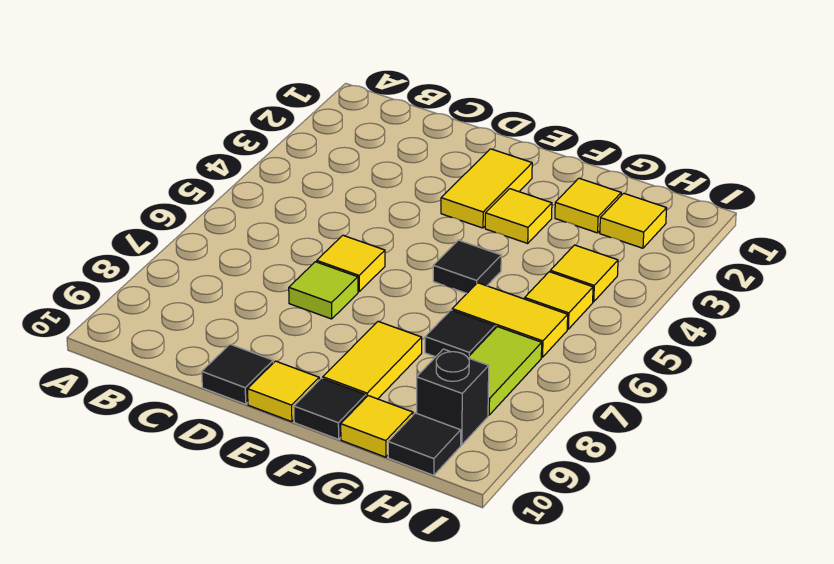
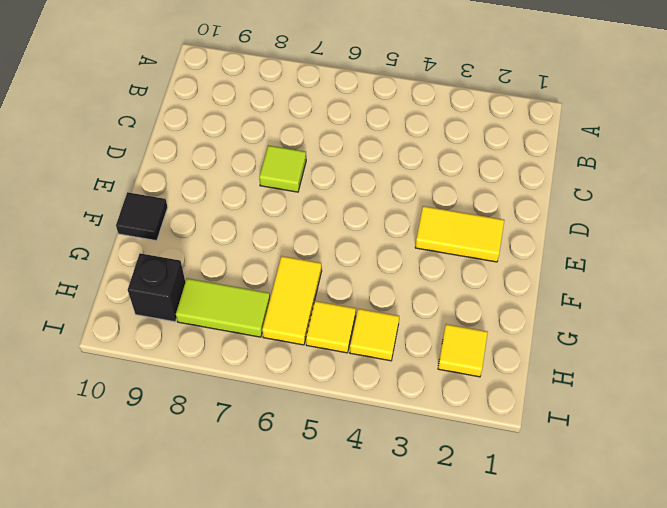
none -> yellow tile D6 level 1
none -> black tile D10 level 1
none -> yellow tile E10 level 1

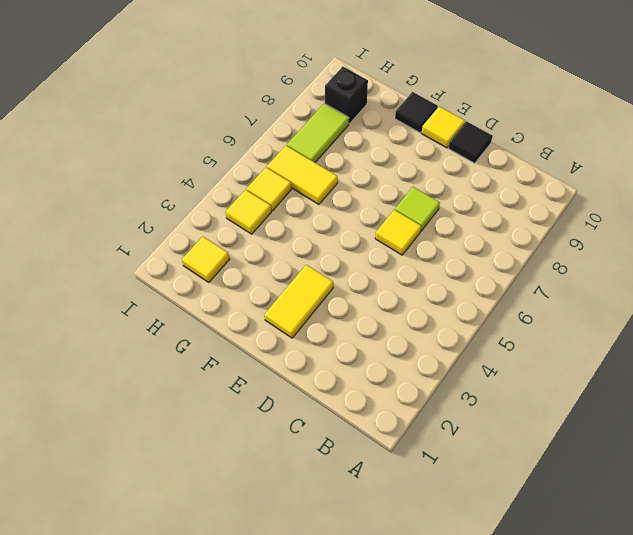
none -> yellow tile F3 level 1
none -> black tile F5 level 1
none -> yellow tile F8:F9 level 1

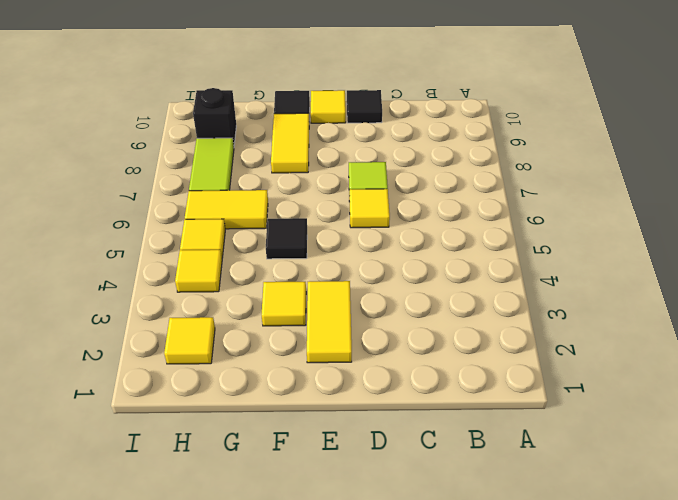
none -> yellow tile G2 level 1
none -> black tile G7 level 1
none -> yellow tile G10 level 1

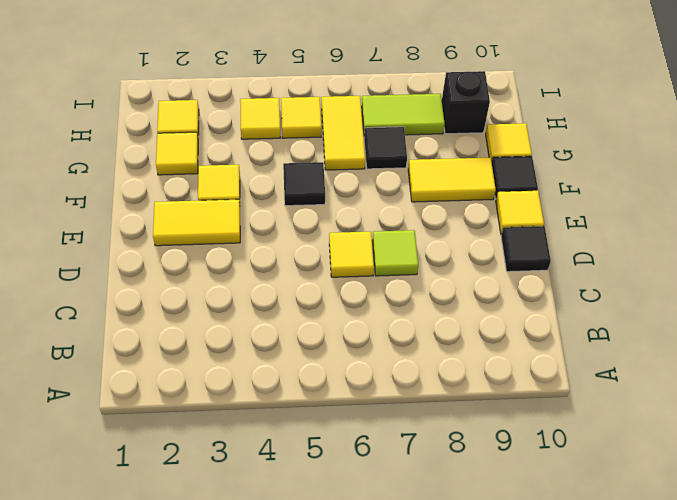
none -> black tile H10 level 1

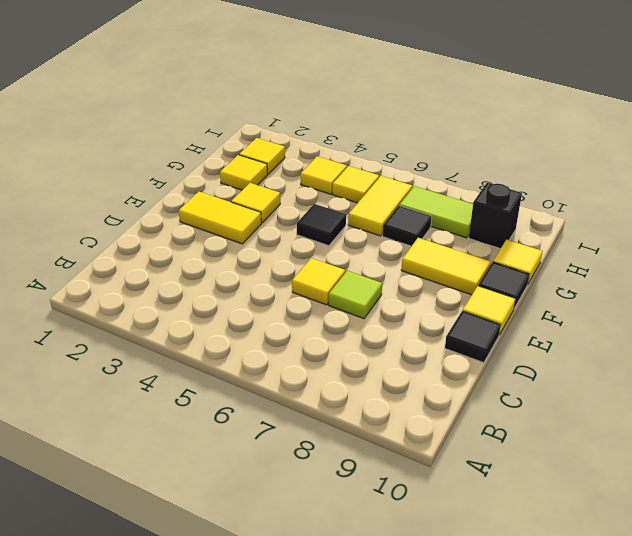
none -> black tile H10 level 1

